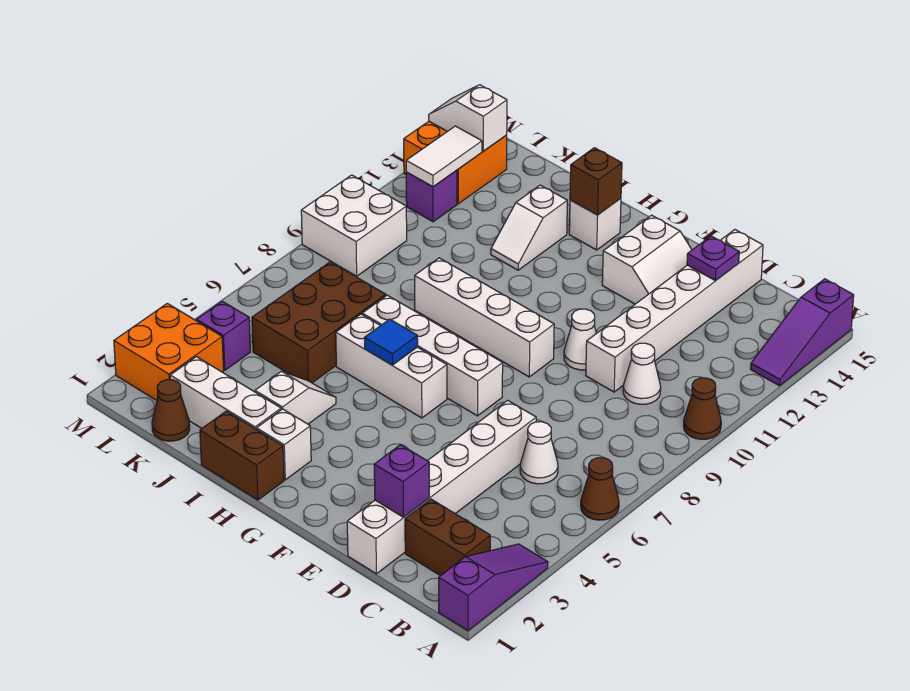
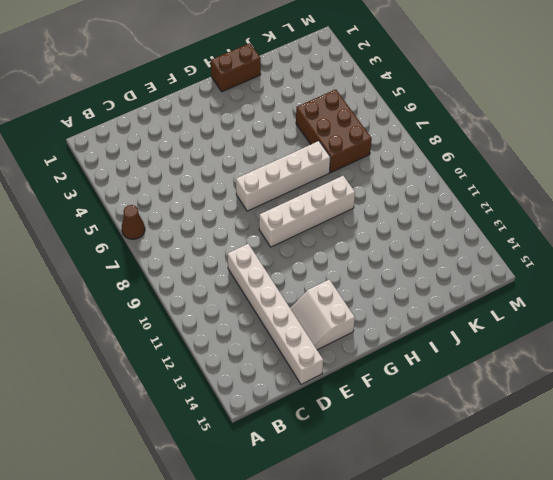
none -> purple slope A1:A3 level 1 top 1
none -> brown cone A10 level 1
none -> purple slope A13:A15 level 1 top 15
none -> brown brick B2:C2 level 1

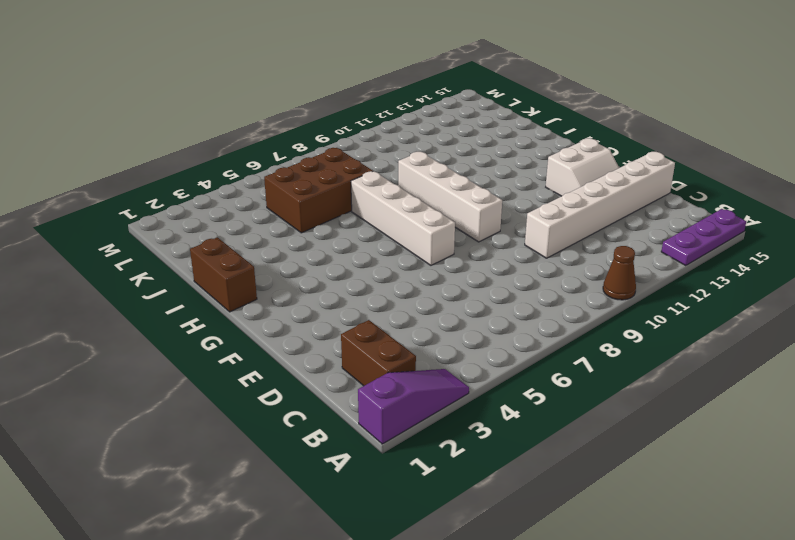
purple plate A13:A15 level 1 -> purple slope A13:A15 level 1 top 15
none -> brown cone A6 level 1
none -> white cone C6 level 1
none -> white cone C10 level 1
none -> white brick D1:D6 level 1

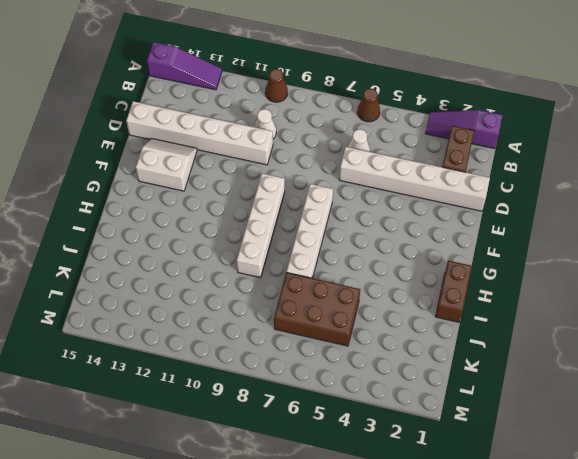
none -> white cone E10 level 1
none -> white brick G6:I6 level 1
none -> white brick H2 level 1
none -> white brick H14 level 1

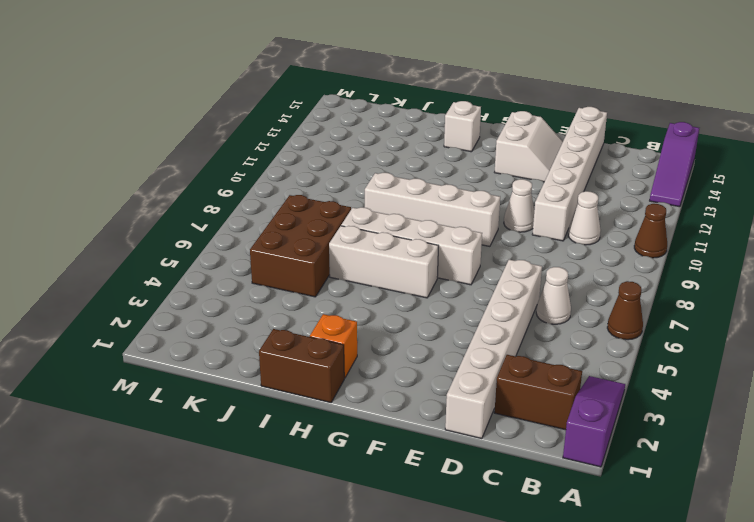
orange brick H2 level 1 -> white brick H2 level 1
none -> white brick I2:K2 level 1
none -> white slope I3:I4 level 1 top 3
none -> white slope I12:I13 level 1 top 13
none -> brown cone K1 level 1

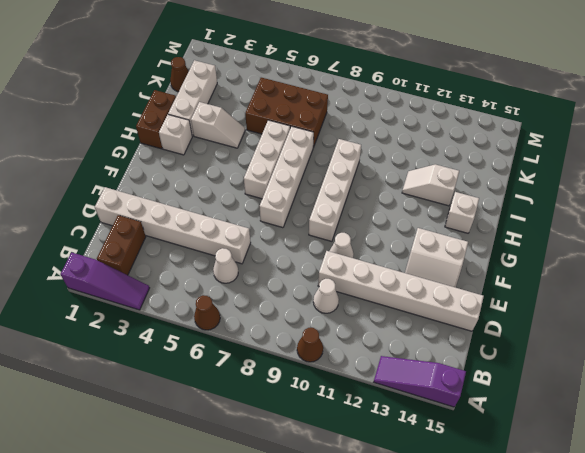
none -> orange brick L2:M3 level 1
none -> purple brick L4 level 1
none -> white brick L9:M10 level 1
none -> purple brick L12 level 1

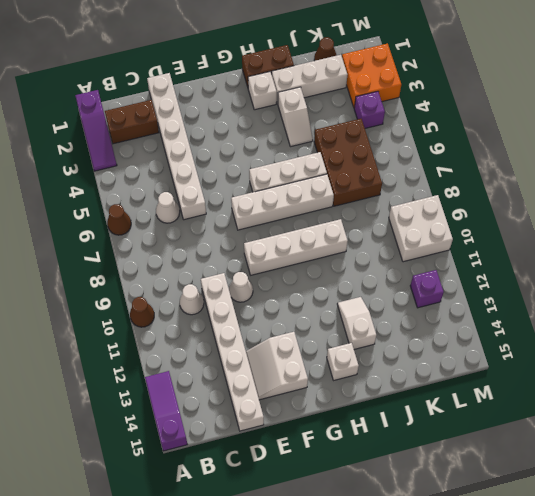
none -> orange brick L13:M14 level 1
none -> purple brick D2 level 2
none -> purple plate D14 level 2
none -> blue tile H6 level 2

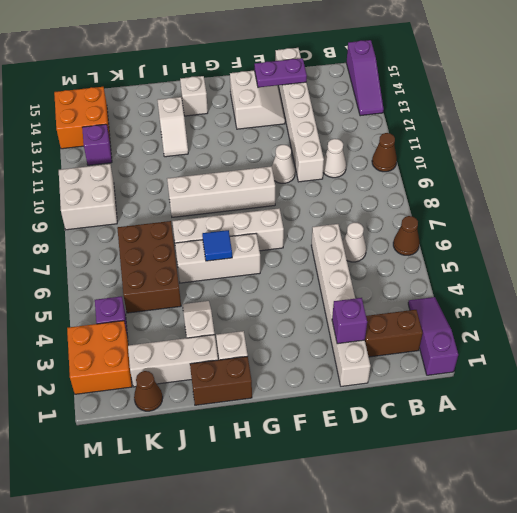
purple plate D14:E14 level 2 -> purple plate D14 level 2
none -> brown brick H14 level 2
none -> white tile L12:L13 level 2
none -> white slope L14:M14 level 2 top L

